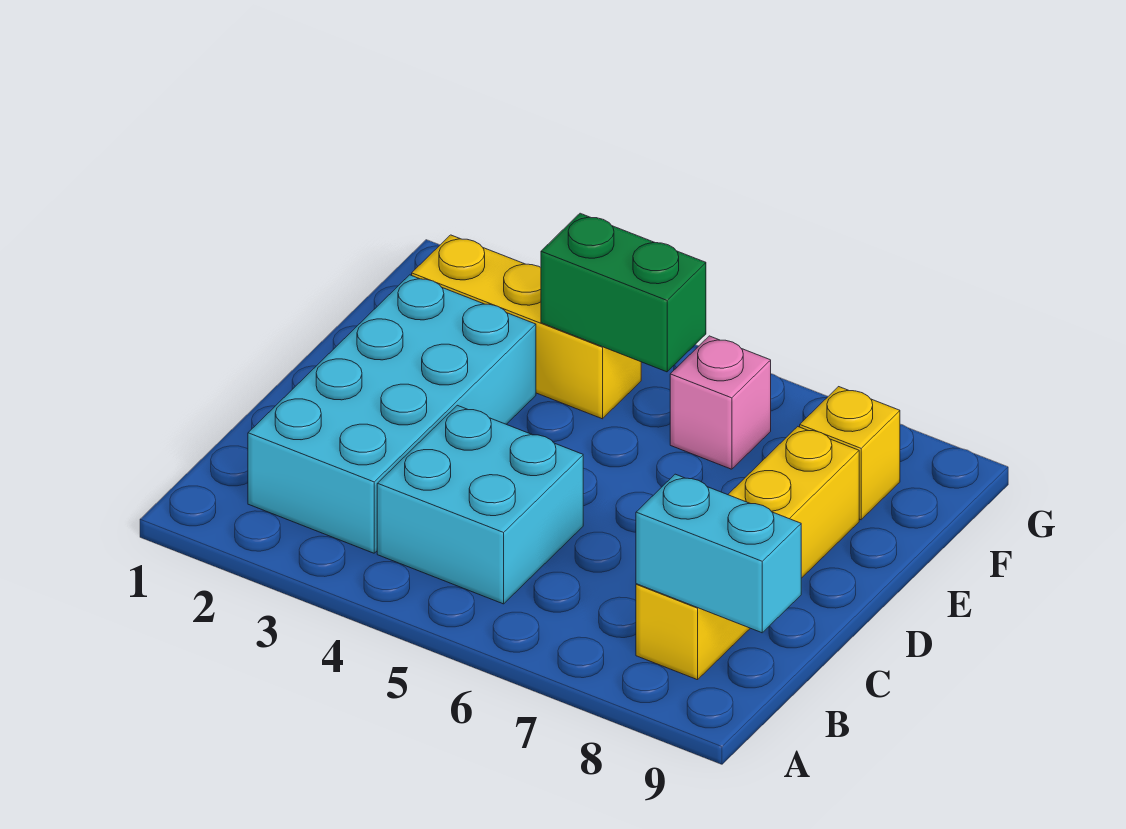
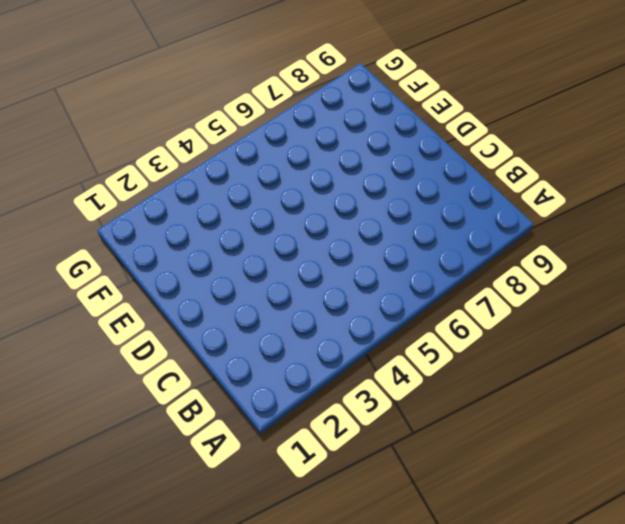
none -> cyan brick B2:E3 level 1
none -> cyan brick B4:C5 level 1

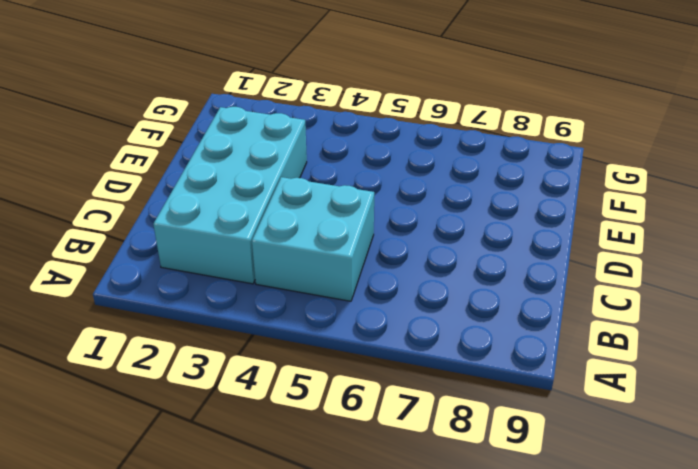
none -> yellow brick B8:E8 level 1
none -> yellow brick F2:F4 level 1

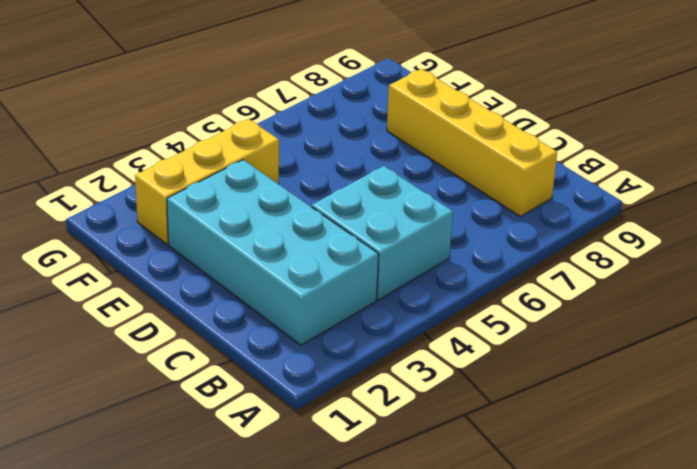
none -> pink brick F6 level 1
none -> yellow brick F8 level 1

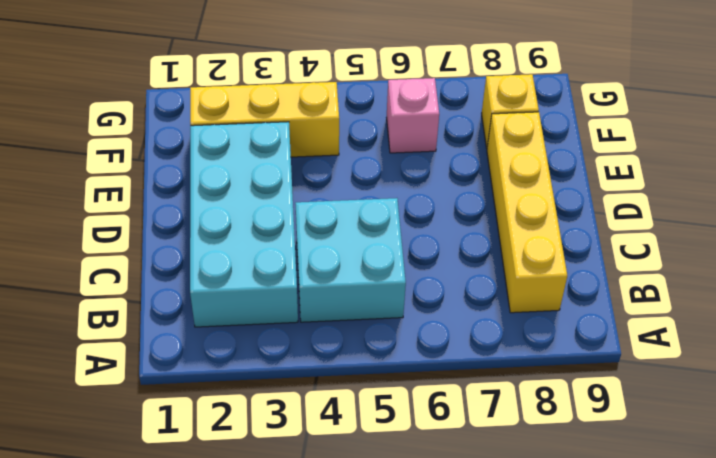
none -> cyan brick B8:B9 level 2
none -> green brick F4:F5 level 2

